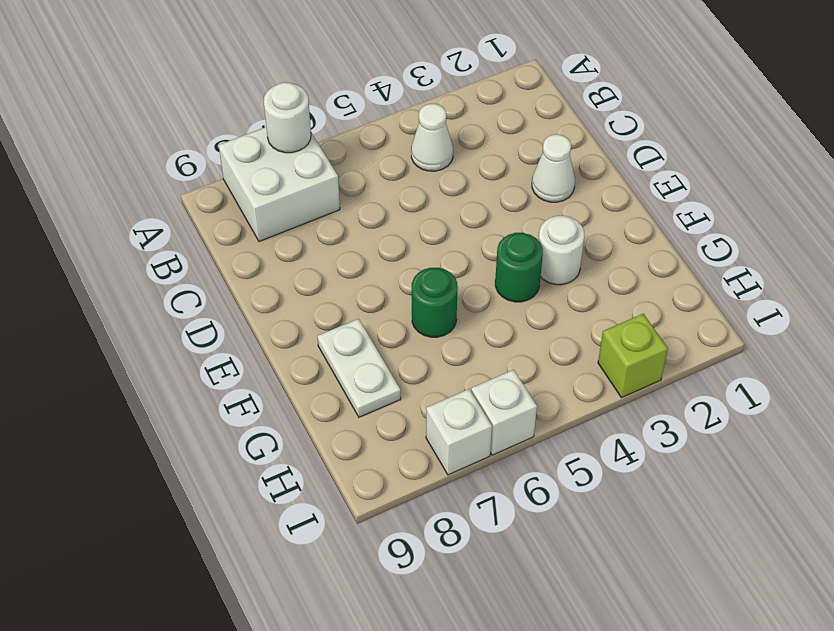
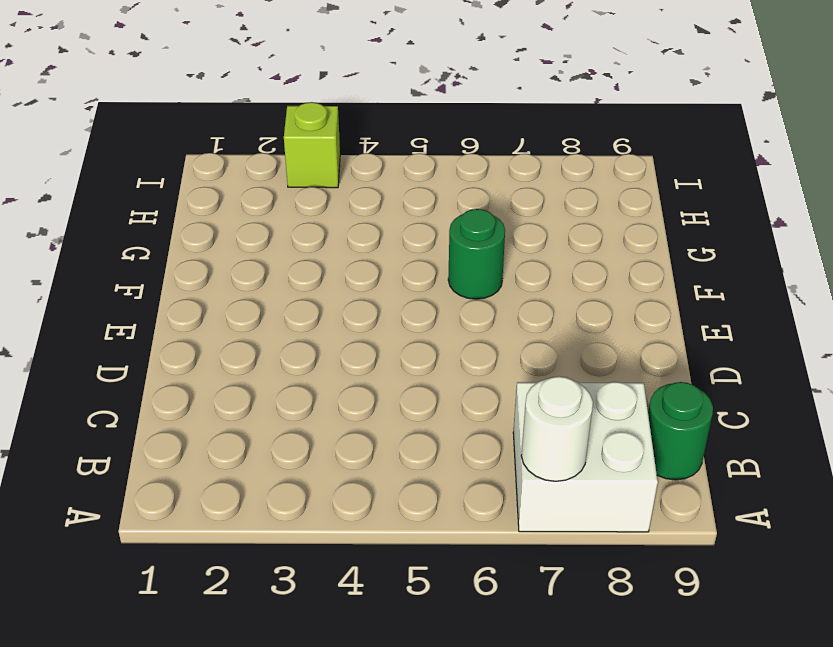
green round brick B9 level 1 -> green round brick F4 level 1
none -> white cone B4 level 1
none -> white cone D2 level 1

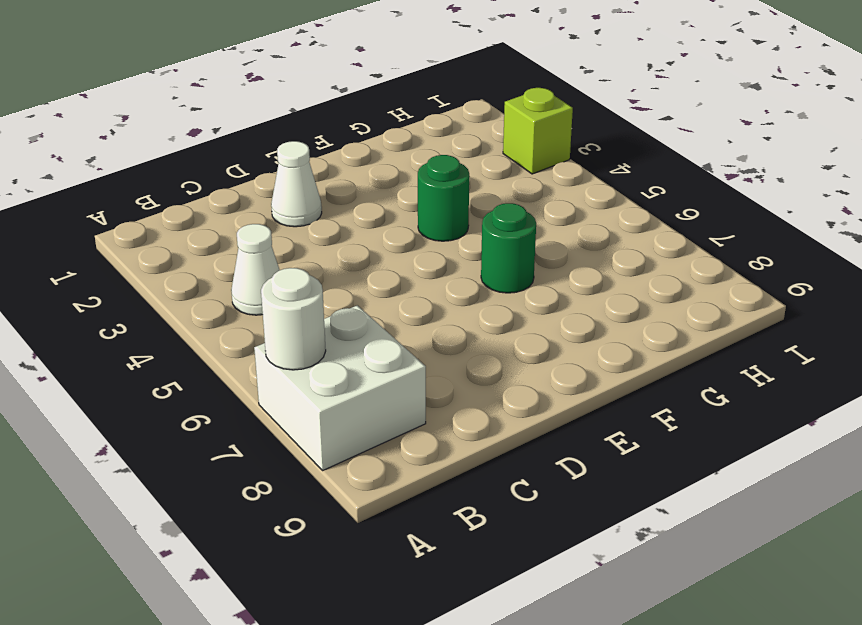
none -> white round brick F3 level 1
none -> white plate F8:G8 level 1

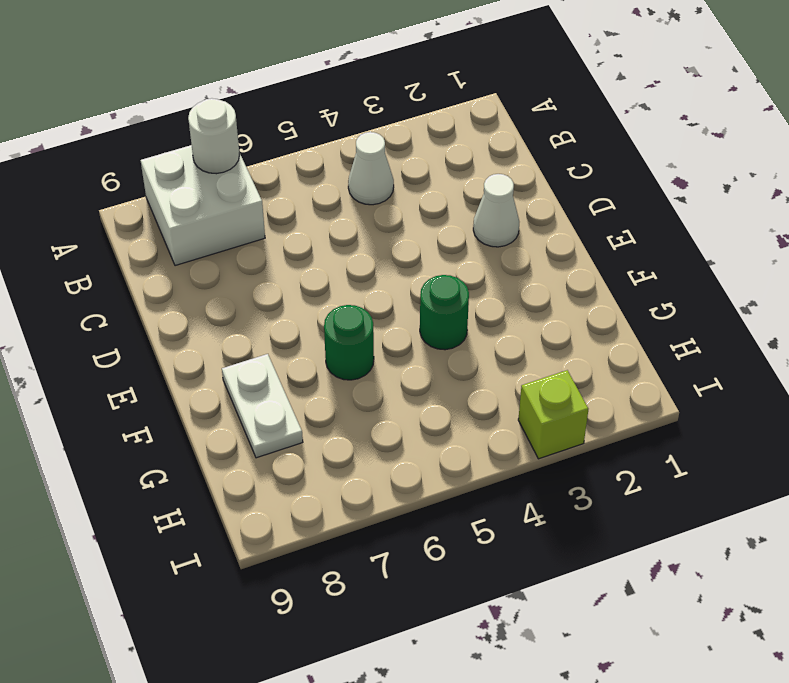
none -> white round brick F3 level 1
none -> white brick I6 level 1

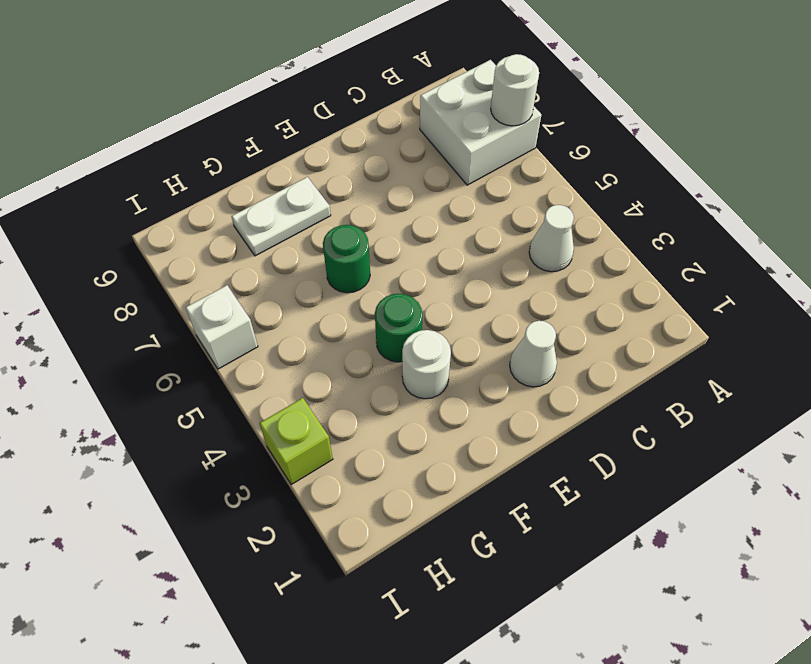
none -> white brick I7 level 1

